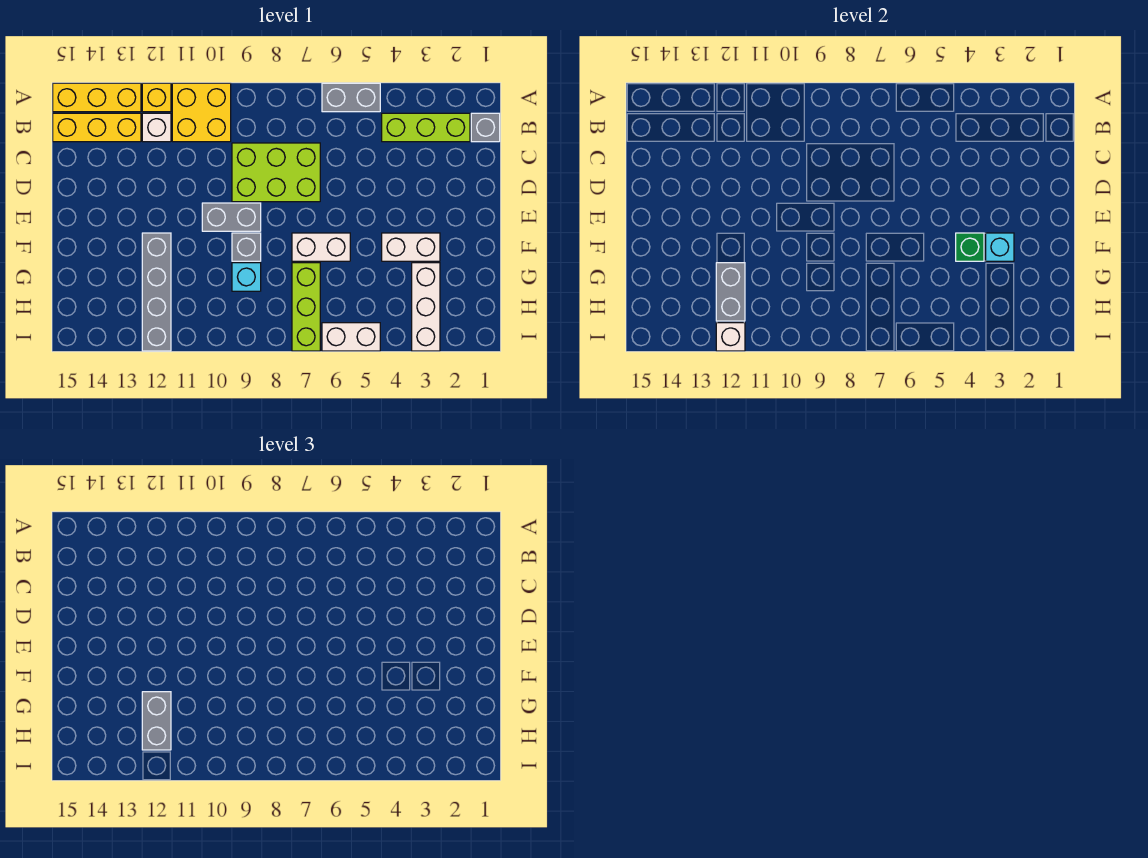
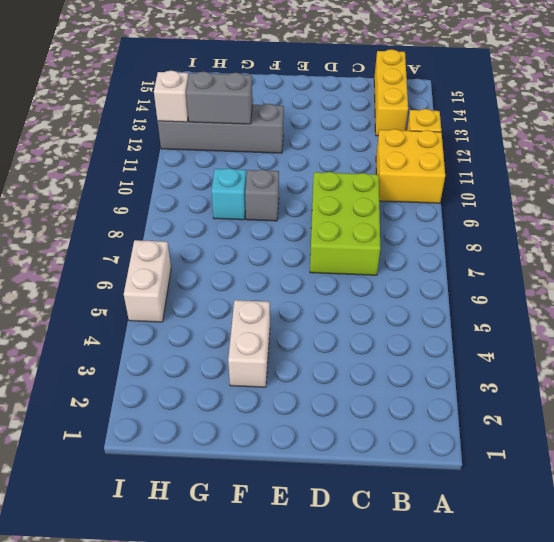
none -> grey brick A5:A6 level 1
none -> yellow brick A13:A15 level 1
none -> grey brick B1 level 1

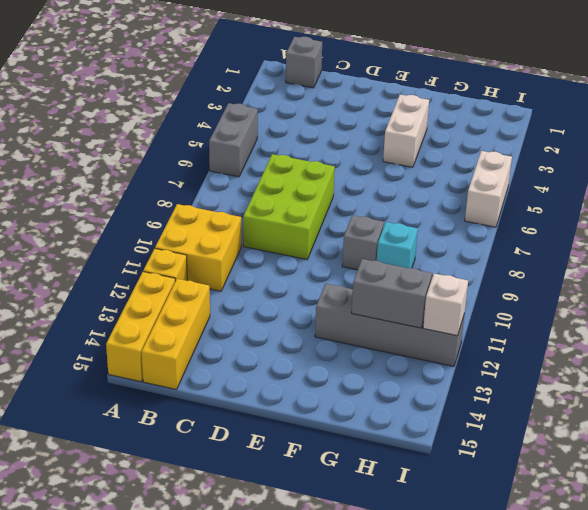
none -> lime brick B2:B4 level 1
none -> white brick B12 level 1
none -> grey brick E9:E10 level 1

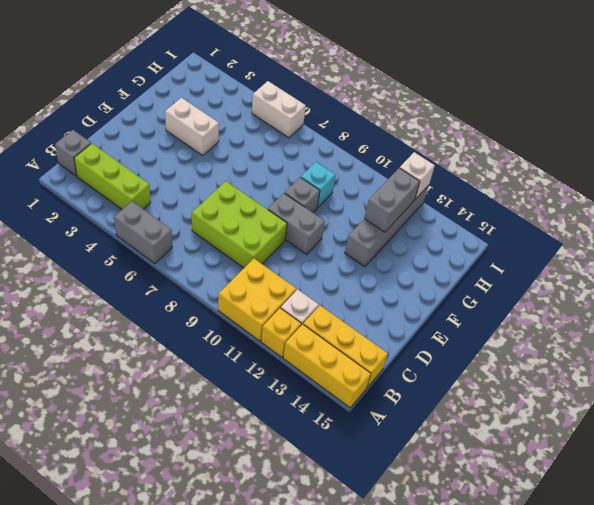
none -> white brick F6:F7 level 1
none -> white brick G3:I3 level 1
none -> lime brick G7:I7 level 1

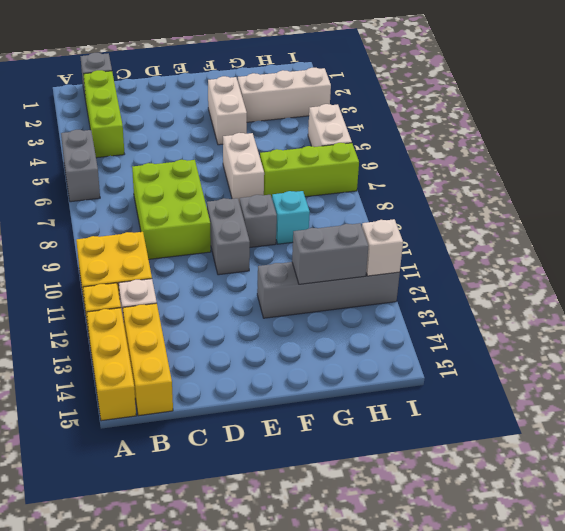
none -> cyan brick F3 level 2
none -> green brick F4 level 2
none -> grey brick G12:H12 level 3

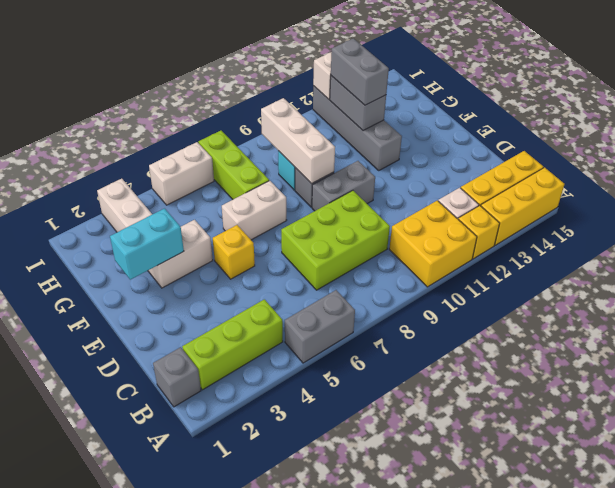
yellow brick E5 level 1 -> none
cyan brick F2:F3 level 2 -> cyan brick F3 level 2
white brick F9:H9 level 2 -> none
none -> green brick F4 level 2

